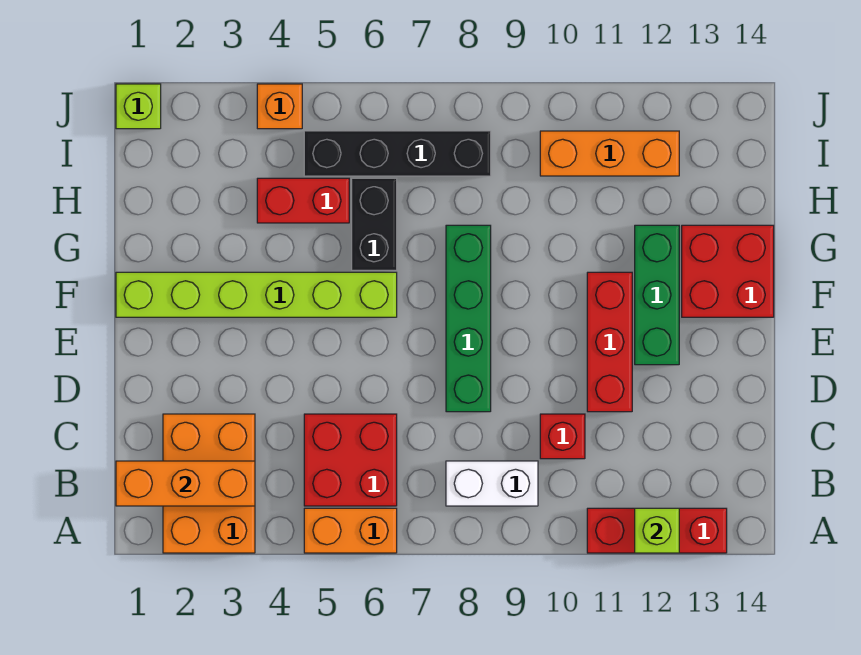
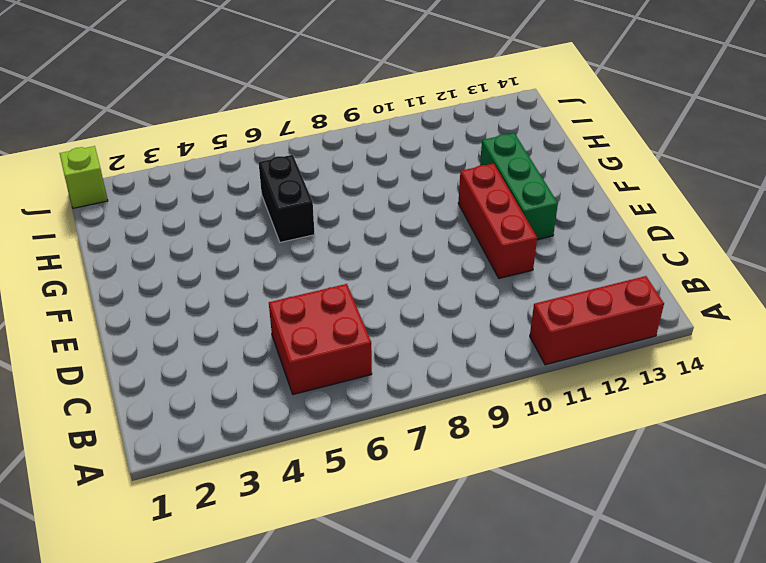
none -> orange brick A2:C3 level 1
none -> orange brick A5:A6 level 1
none -> white brick B8:B9 level 1

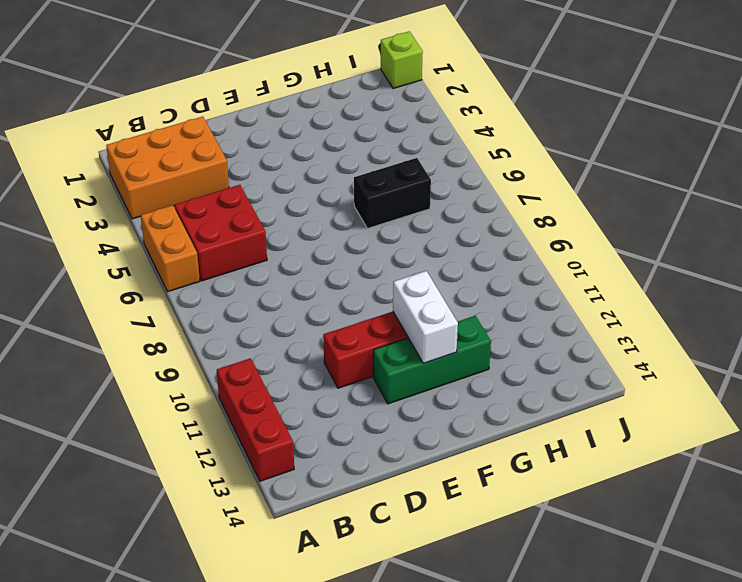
white brick F11:F12 level 2 -> white brick B8:B9 level 1
none -> red brick C10 level 1
none -> green brick D8:G8 level 1
none -> lime brick F1:F6 level 1

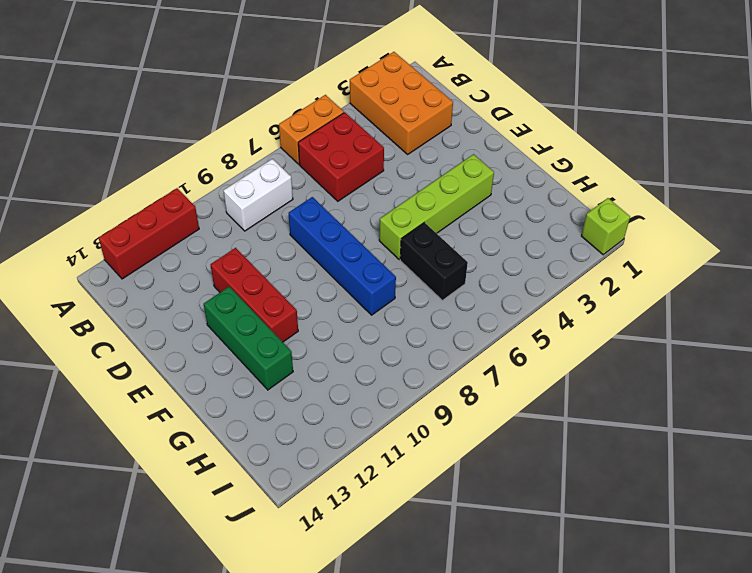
blue brick D8:G8 level 1 -> green brick D8:G8 level 1
lime brick F3:F6 level 1 -> lime brick F1:F6 level 1
none -> red brick C10 level 1
none -> red brick F13:G14 level 1
none -> red brick H4:H5 level 1

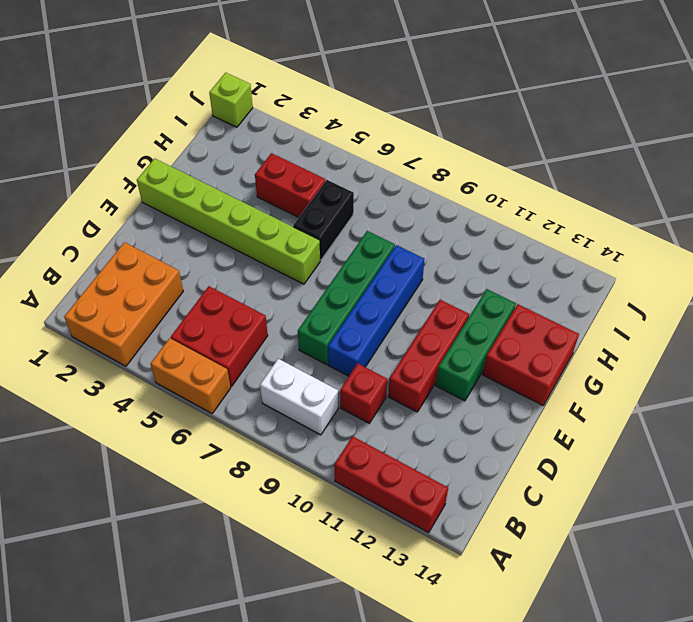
blue brick D9:G9 level 1 -> none
none -> black brick I5:I8 level 1
none -> orange brick I10:I12 level 1
none -> orange brick J4 level 1

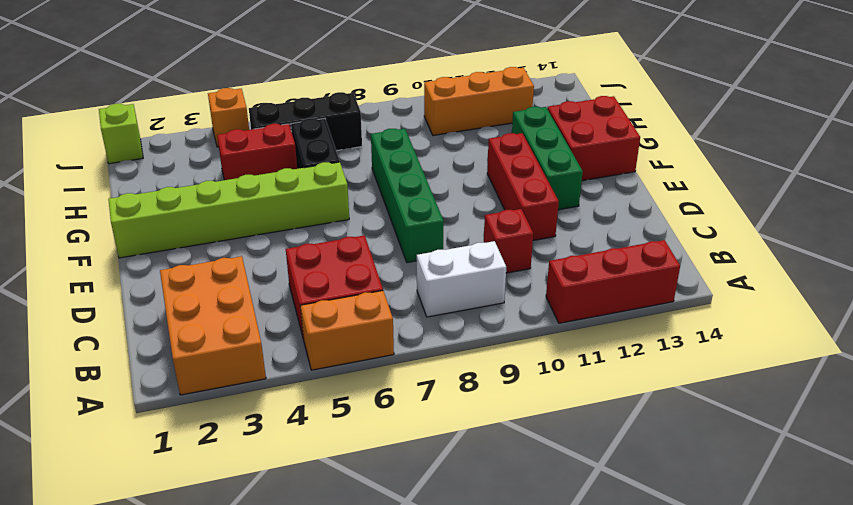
black brick I5:I7 level 1 -> black brick I5:I8 level 1
none -> lime brick A12 level 2
none -> orange brick B1:B3 level 2

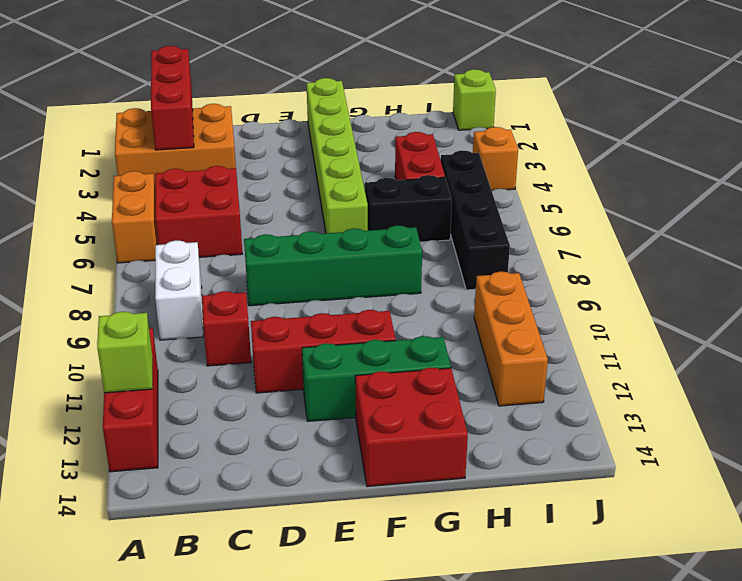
red brick B1:B3 level 2 -> orange brick B1:B3 level 2

